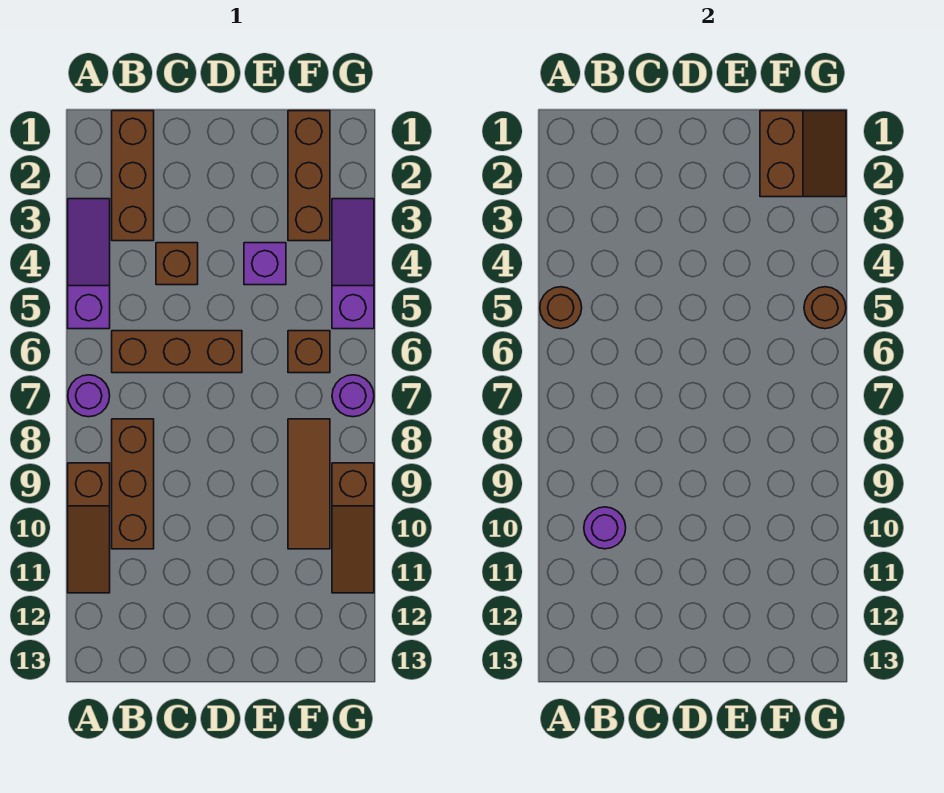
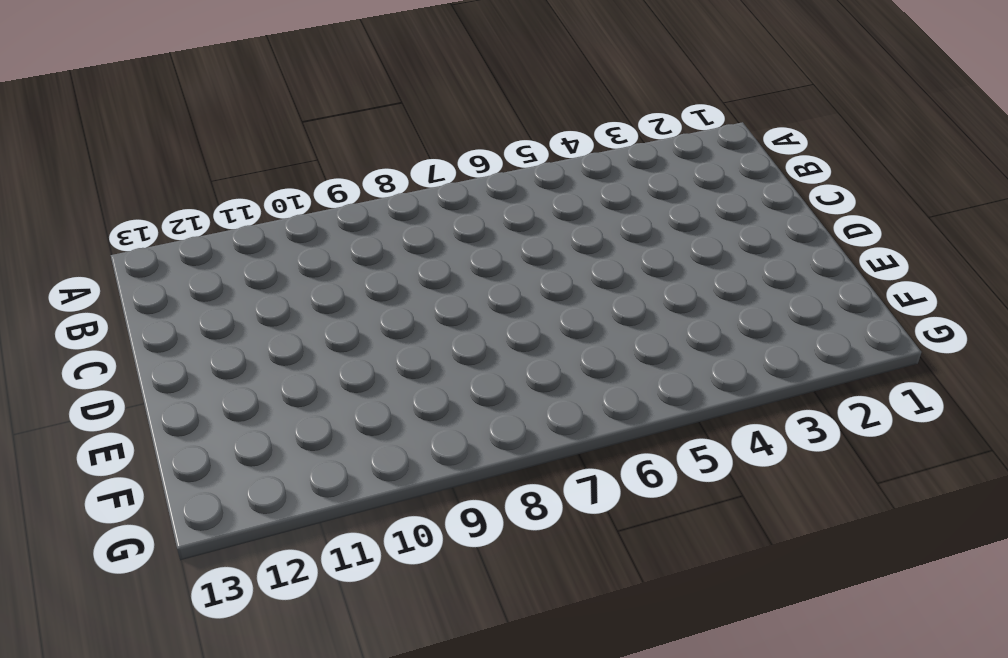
none -> purple slope A3:A5 level 1 top 5
none -> purple round brick A7 level 1
none -> brown slope A9:A11 level 1 top 9

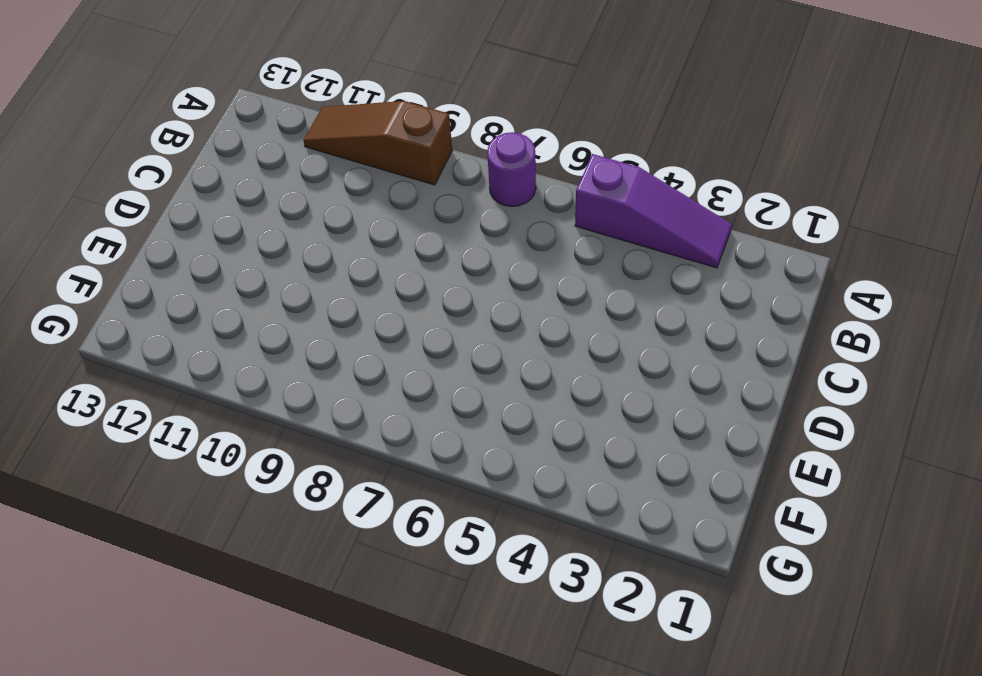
none -> brown brick B1:B3 level 1
none -> brown brick B6:D6 level 1
none -> brown brick B8:B10 level 1

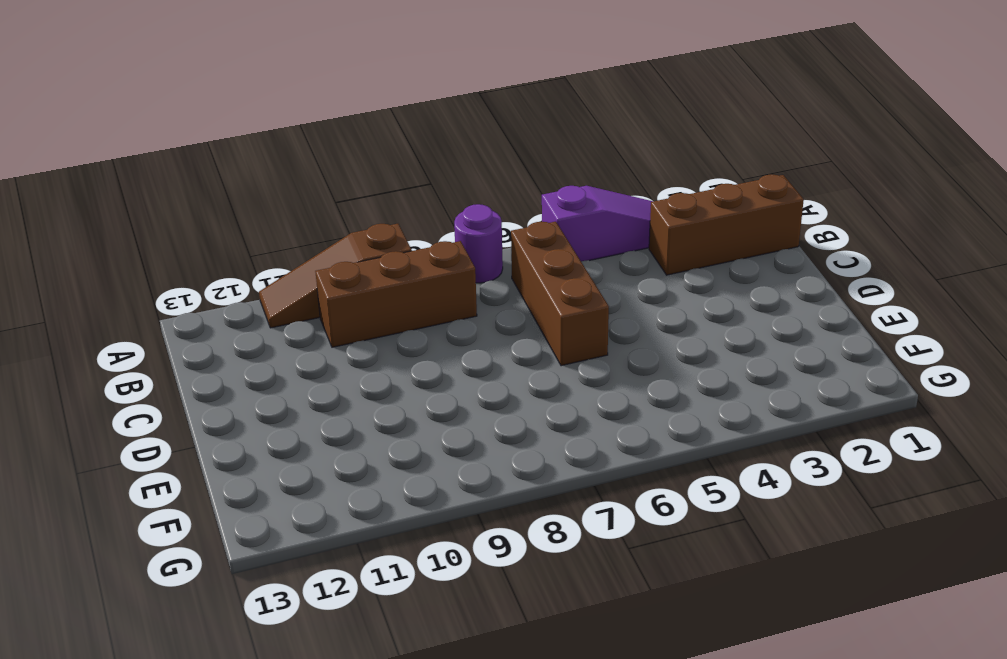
none -> brown brick C4 level 1
none -> purple brick E4 level 1
none -> brown brick F1:F3 level 1

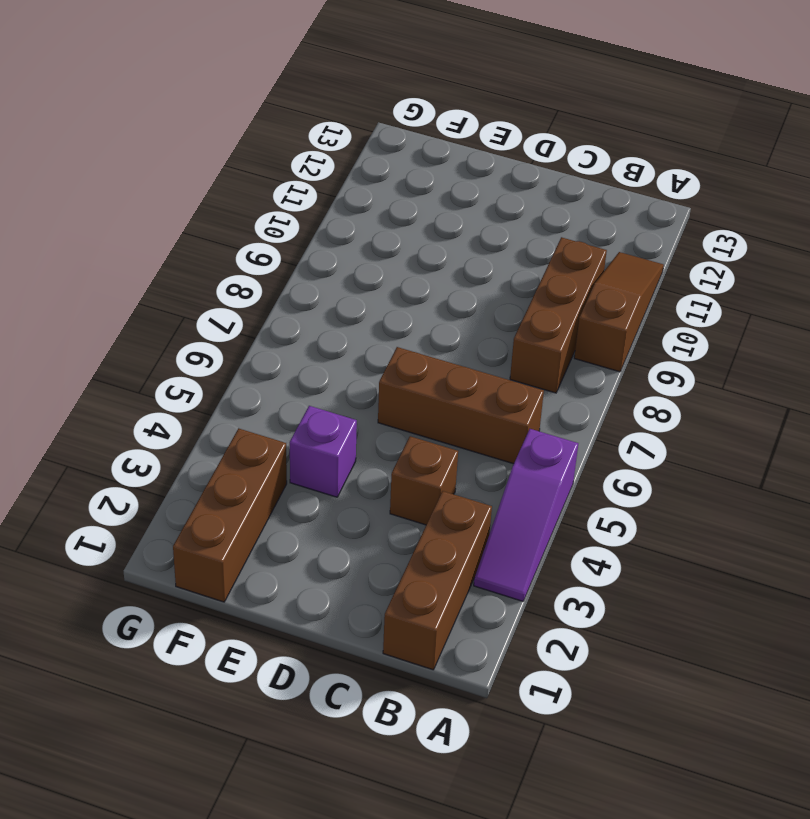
none -> purple round brick A7 level 1
none -> brown brick F6 level 1
none -> brown tile F8:F10 level 1

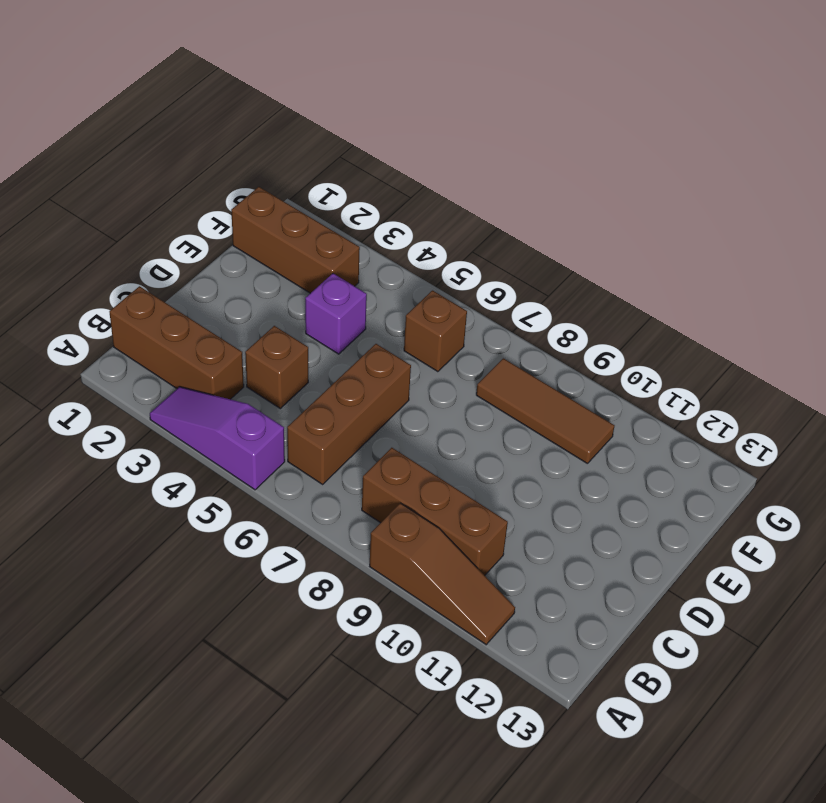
none -> purple round brick A7 level 1
none -> purple slope G3:G5 level 1 top 5
none -> purple round brick G7 level 1

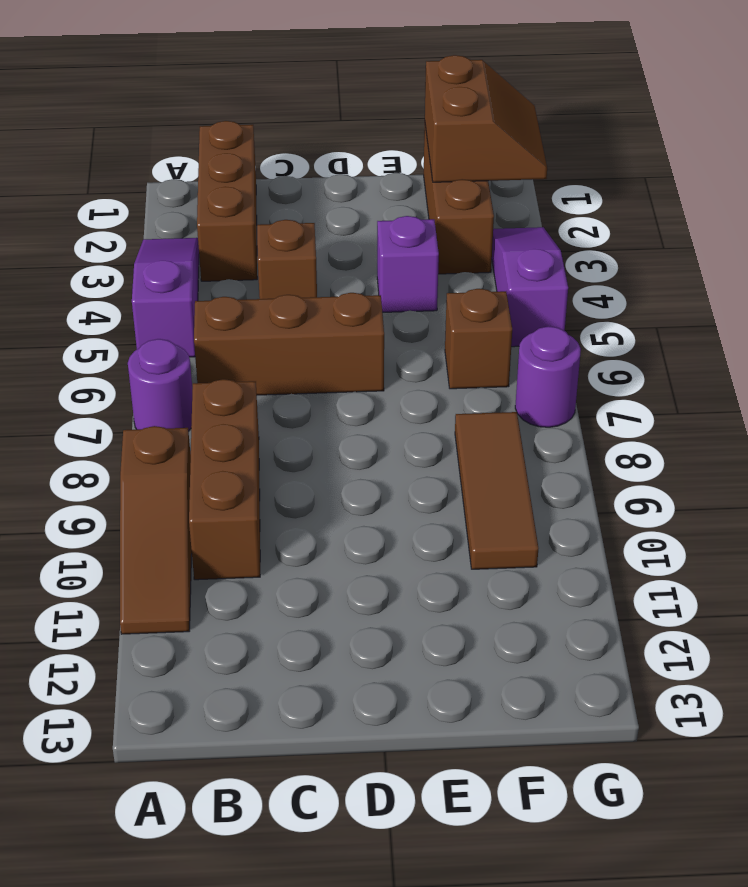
none -> brown slope G9:G11 level 1 top 9
none -> brown round brick A5 level 2
none -> purple round brick B10 level 2

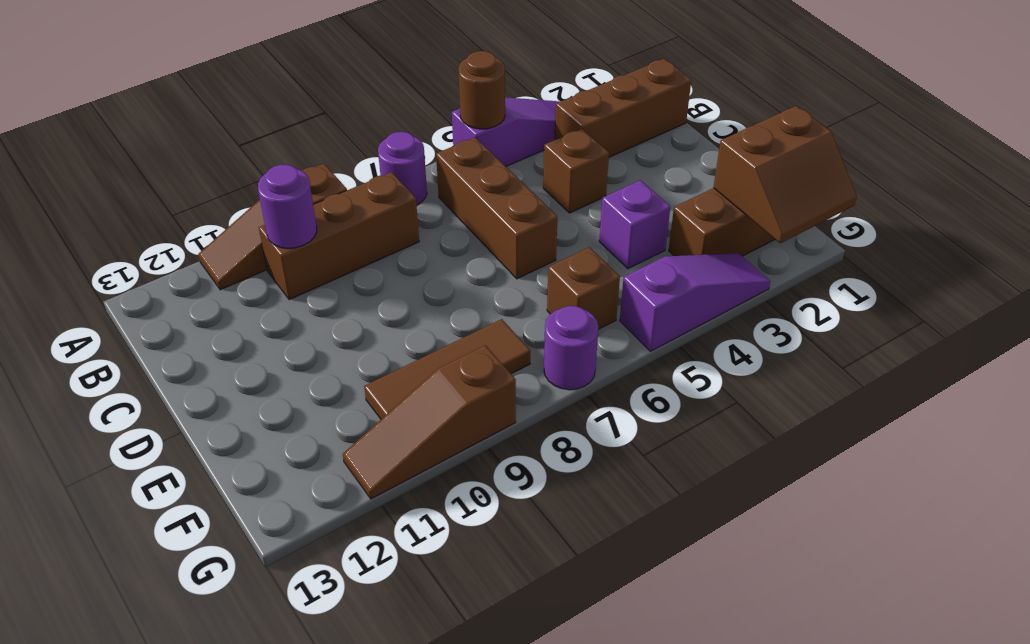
none -> brown round brick G5 level 2

